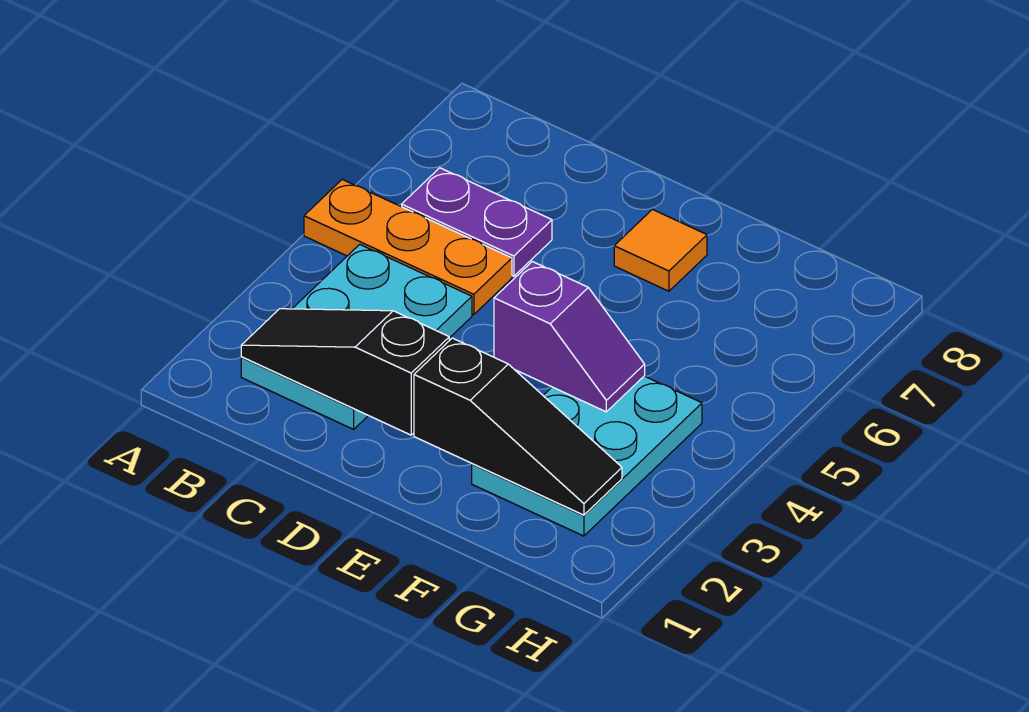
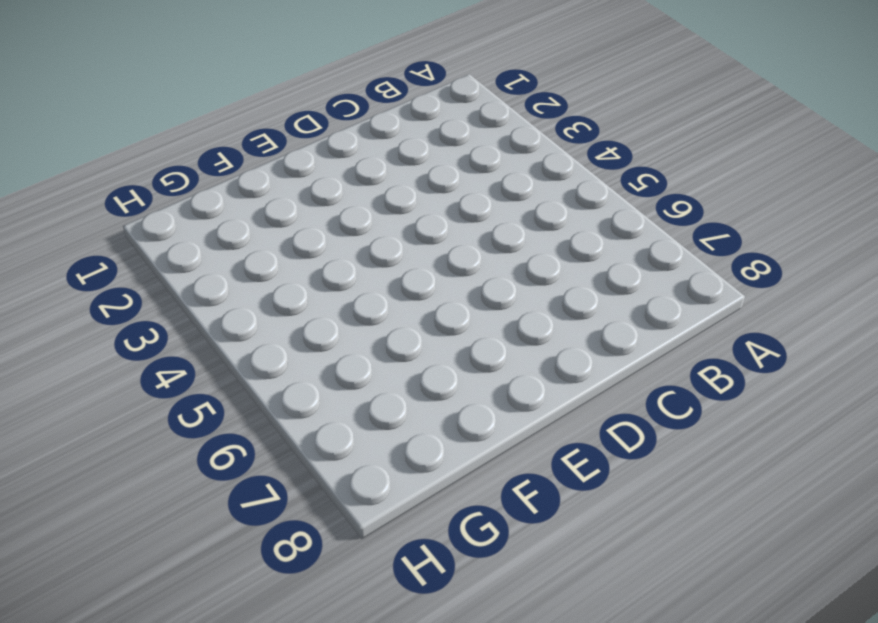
none -> orange plate A5:C5 level 1
none -> cyan plate B2:C4 level 1

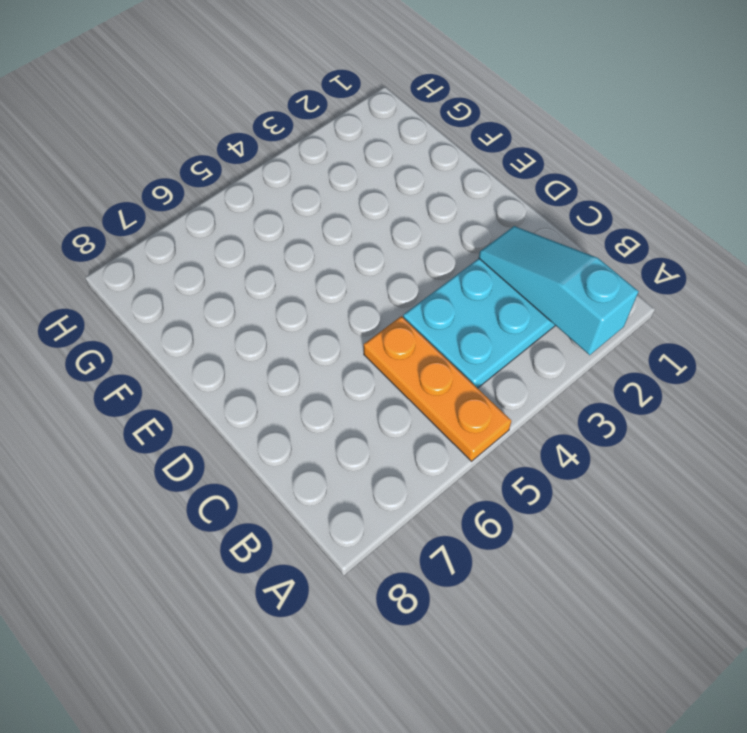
cyan slope A2:C2 level 2 top A -> black slope B2:D2 level 2 top D
none -> purple plate B6:C6 level 1
none -> orange tile E7 level 1

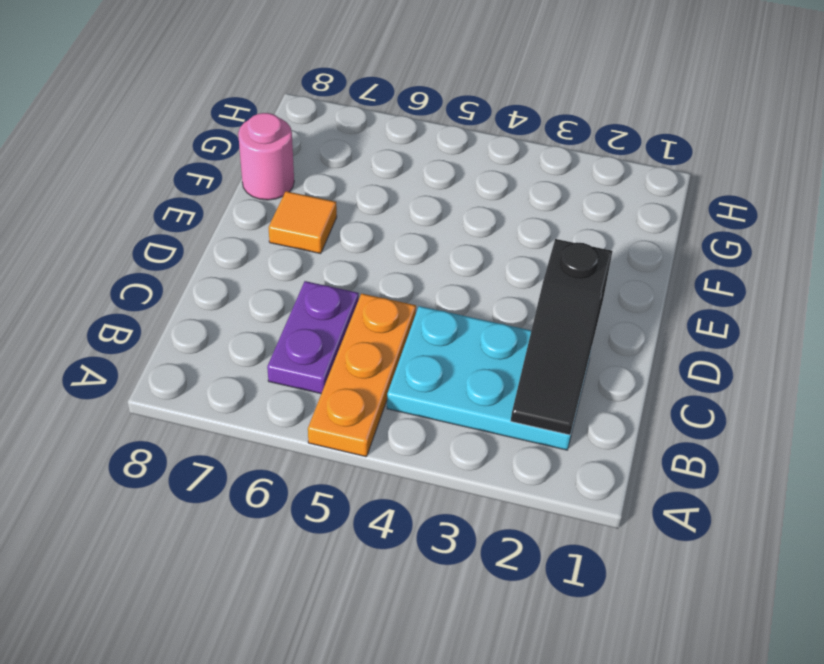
pink round brick F8 level 1 -> none
none -> cyan plate F2:G4 level 1
none -> black slope E2:G2 level 2 top E

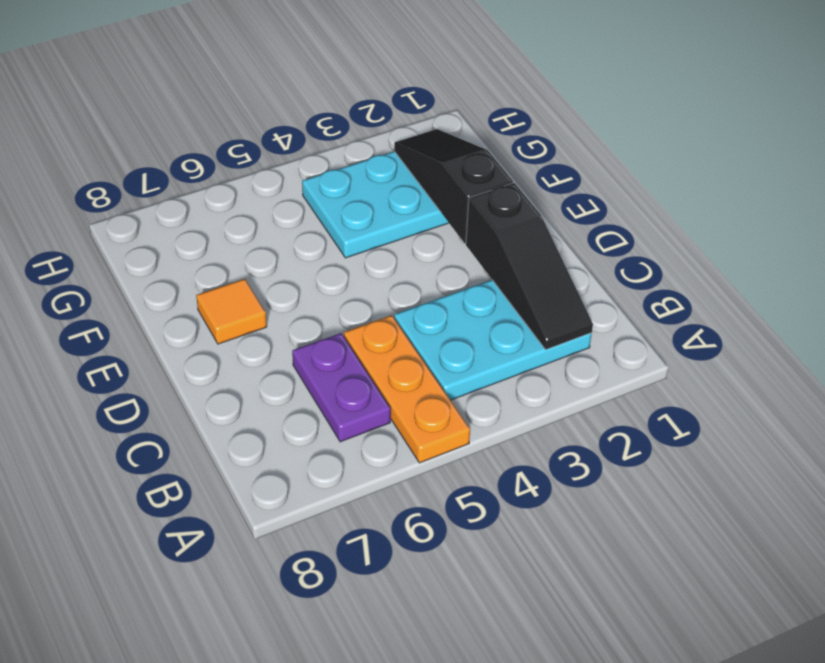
none -> purple slope E4:F4 level 2 top E

